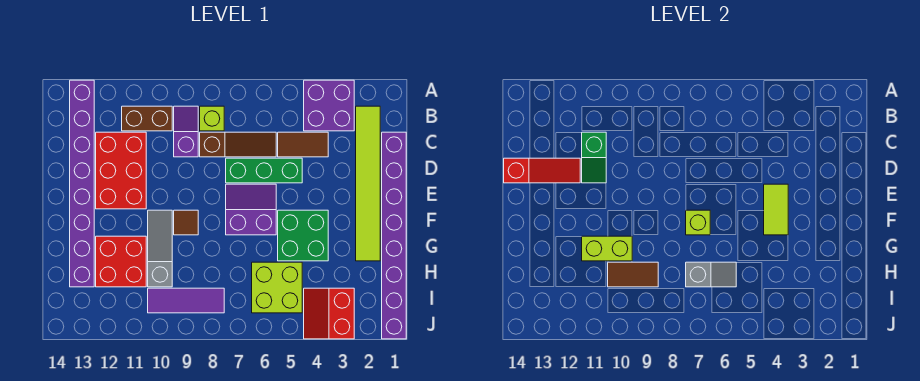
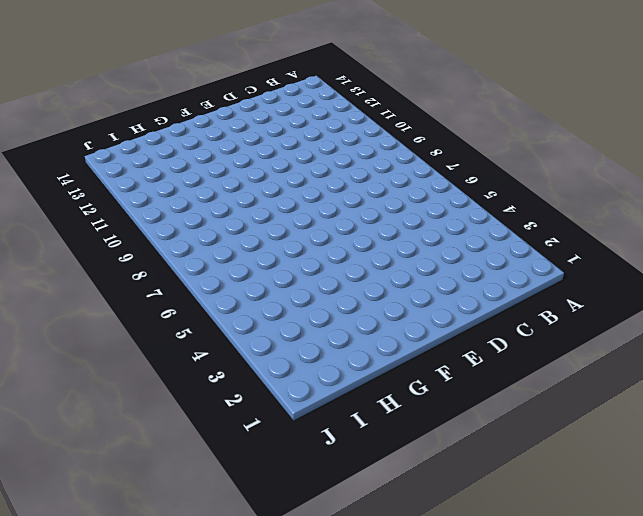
none -> purple brick A3:B4 level 1
none -> purple brick A13:H13 level 1
none -> lime tile B2:G2 level 1

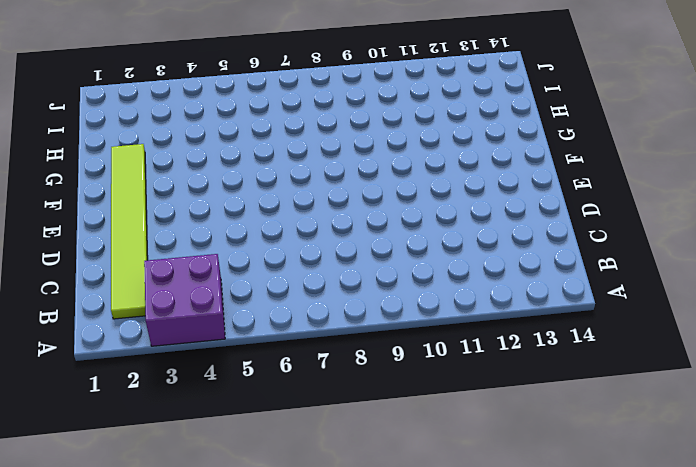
none -> purple brick A13:H13 level 1
none -> lime brick B8 level 1
none -> purple slope B9:C9 level 1 top C

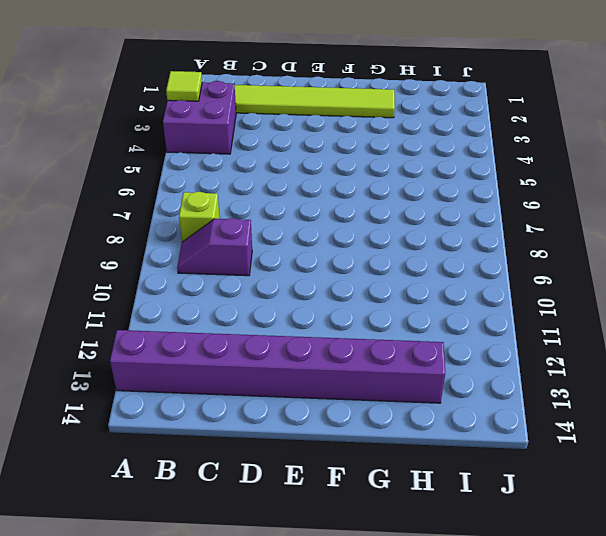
lime tile A3 level 2 -> none
none -> brown brick B10:B11 level 1
none -> purple brick C1:J1 level 1
none -> brown tile C4:C5 level 1

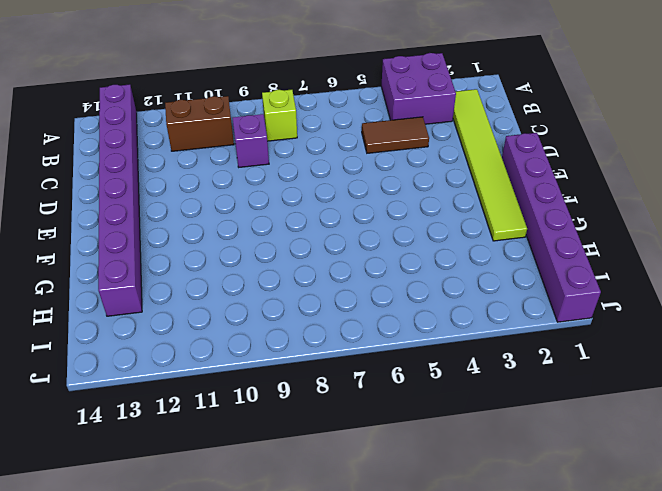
purple brick E1:J1 level 1 -> purple brick C1:J1 level 1
none -> brown slope C6:C8 level 1 top 8
none -> red brick C11:E12 level 1
none -> green brick D5:D7 level 1

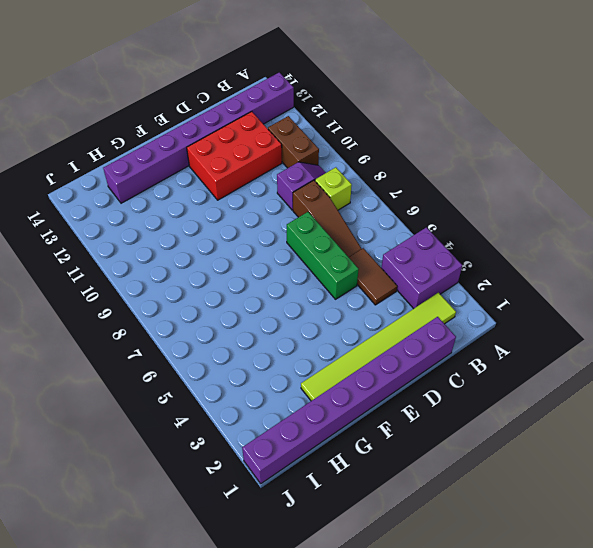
none -> purple slope E6:F7 level 1 top F
none -> green brick F4:G5 level 1
none -> brown tile F9 level 1

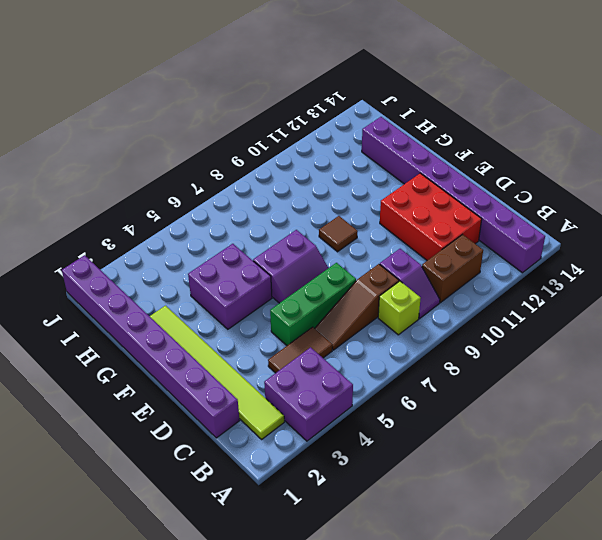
purple brick F4:G5 level 1 -> green brick F4:G5 level 1
none -> grey slope F10:H10 level 1 top H
none -> red brick G11:H12 level 1
none -> lime brick H5:I6 level 1

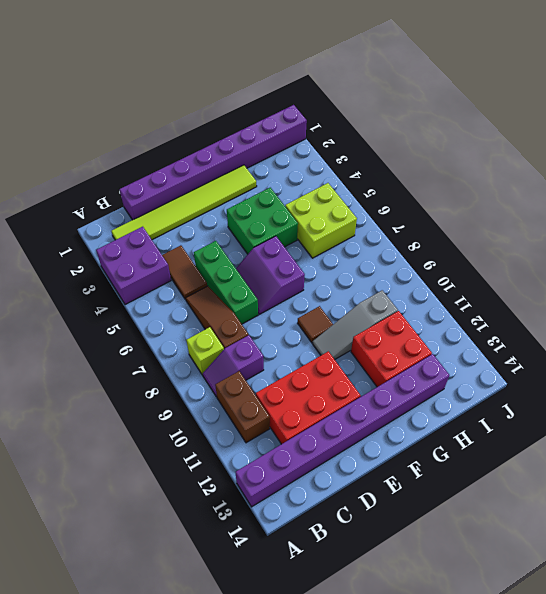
none -> red slope I3:J4 level 1 top 3
none -> purple tile I8:I10 level 1
none -> green slope C11:D11 level 2 top C

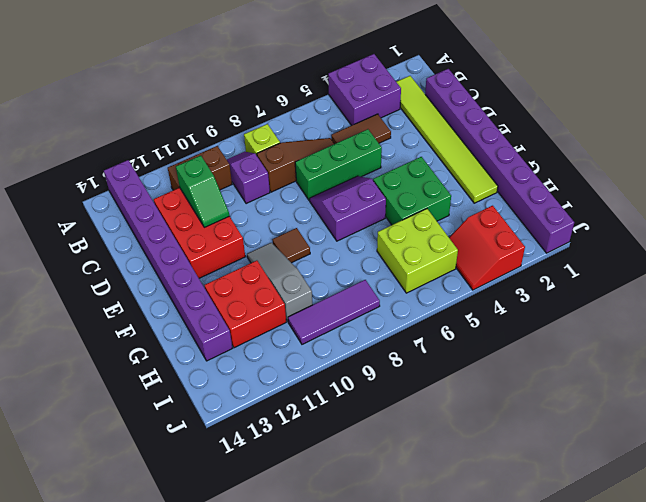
none -> red slope D12:D14 level 2 top 14
none -> lime tile E4:F4 level 2
none -> lime brick F7 level 2

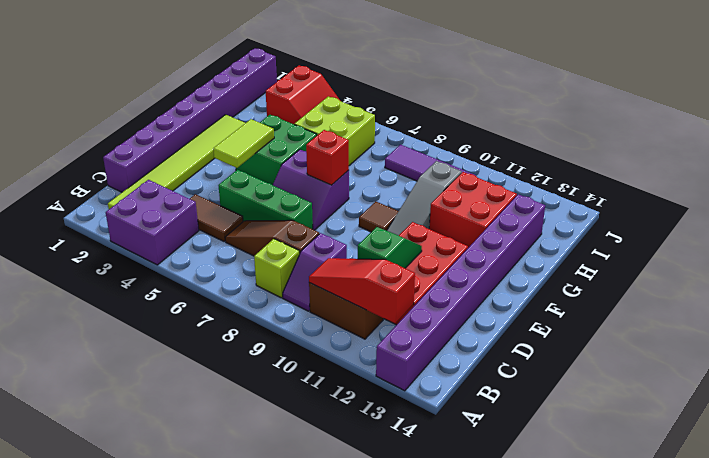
red slope B10:B12 level 2 top 12 -> red slope D12:D14 level 2 top 14
red brick F7 level 2 -> lime brick F7 level 2
none -> lime brick G10:G11 level 2
none -> grey slope H6:H7 level 2 top 7
none -> brown tile H9:H10 level 2

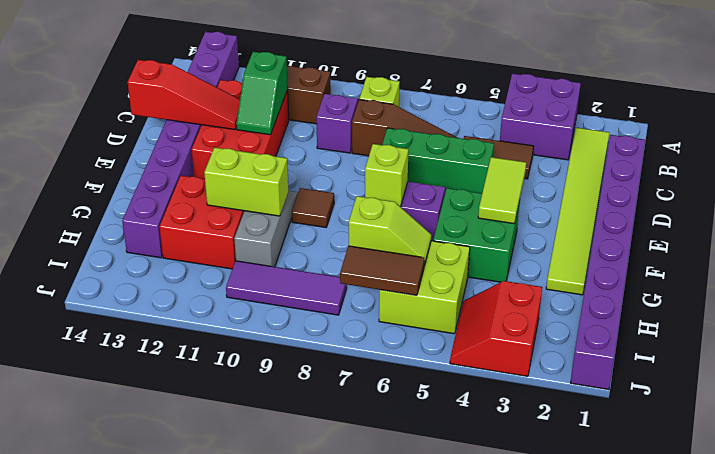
lime slope H6:H7 level 2 top 7 -> grey slope H6:H7 level 2 top 7
brown tile I6:I7 level 2 -> brown tile H9:H10 level 2

